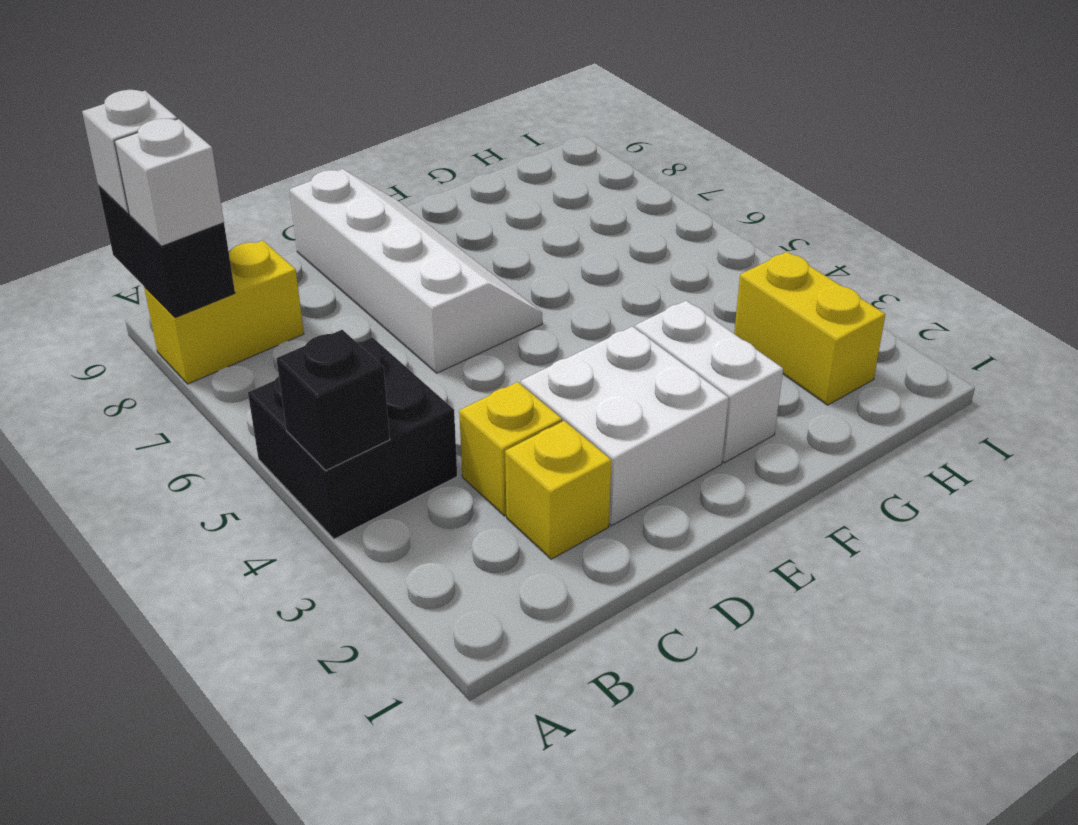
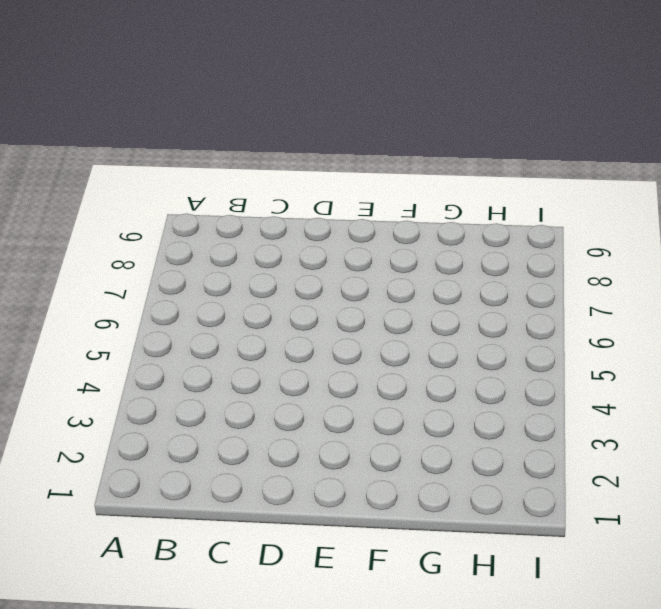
none -> black brick A4:B5 level 1
none -> yellow brick A8:B8 level 1
none -> yellow brick C2 level 1

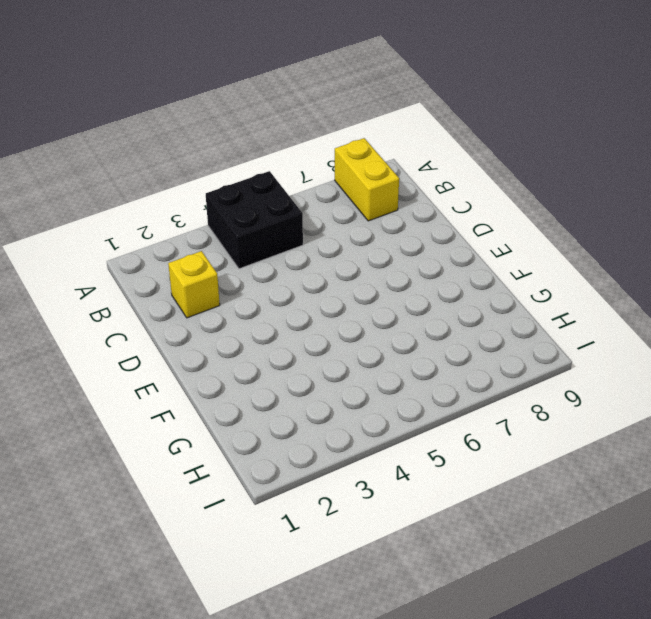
none -> yellow brick C3 level 1
none -> white brick D2:E3 level 1
none -> white slope D6:E9 level 1 top D

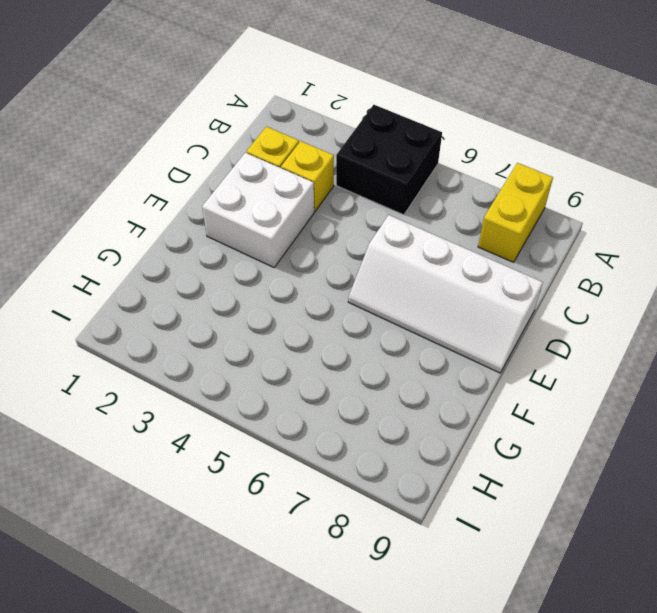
none -> white brick F2:F3 level 1
none -> yellow brick H2:H3 level 1
none -> black brick A4 level 2

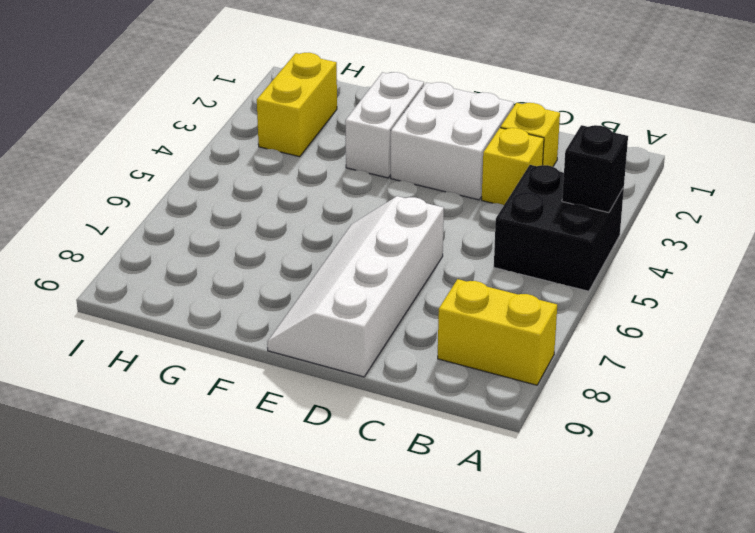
none -> black brick A8:A9 level 2
none -> white brick A8 level 3
none -> white brick A9 level 3

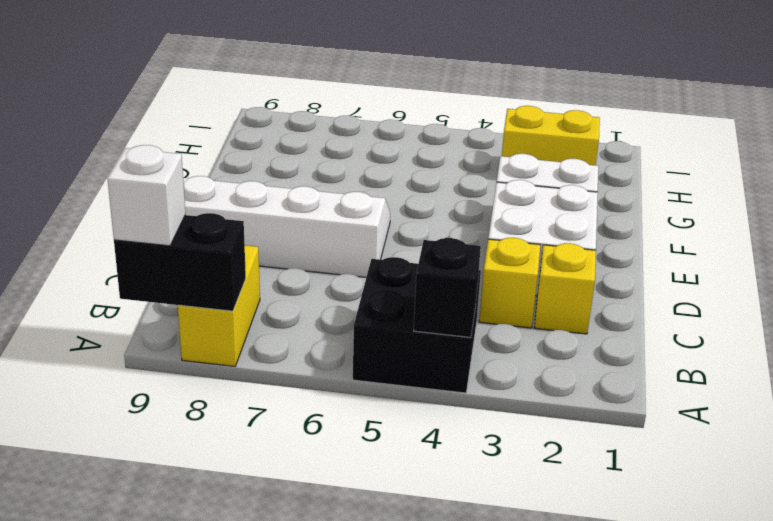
none -> white brick A8 level 3

